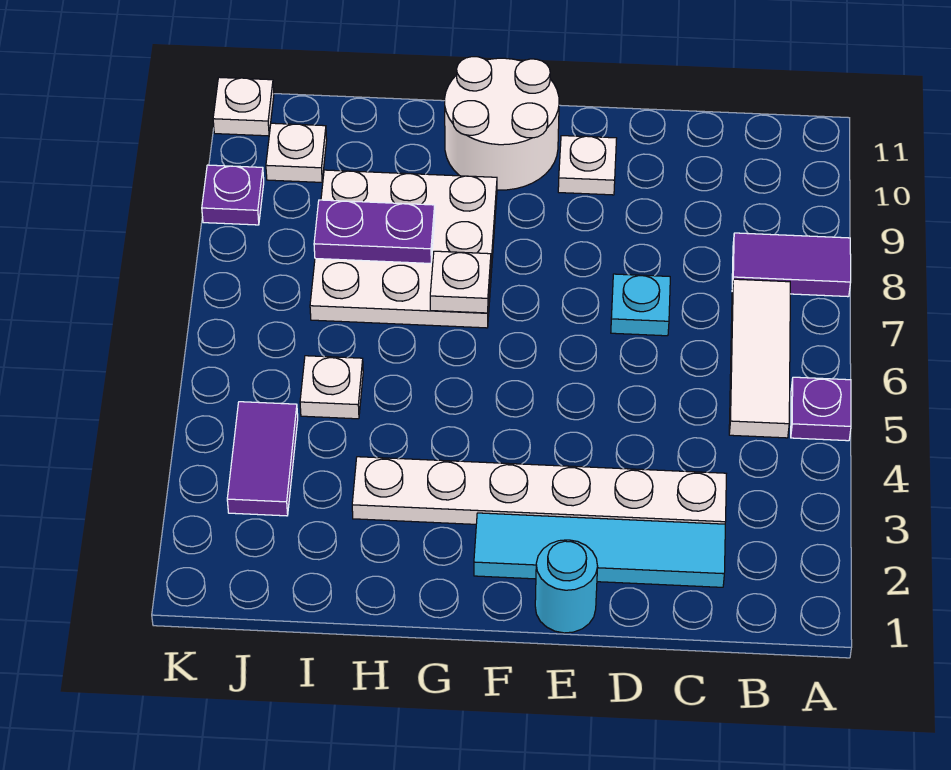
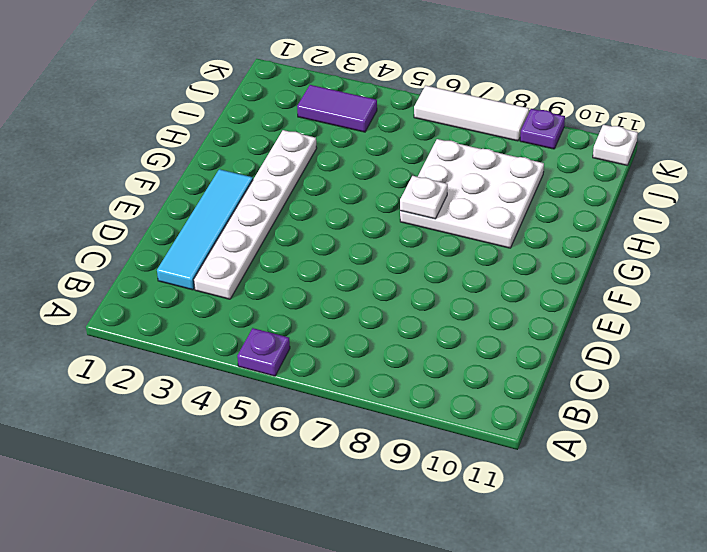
white tile K6:K8 level 1 -> white tile B5:B7 level 1
none -> purple tile A8:B8 level 1
none -> cyan plate D7 level 1
none -> cyan round brick E1 level 1

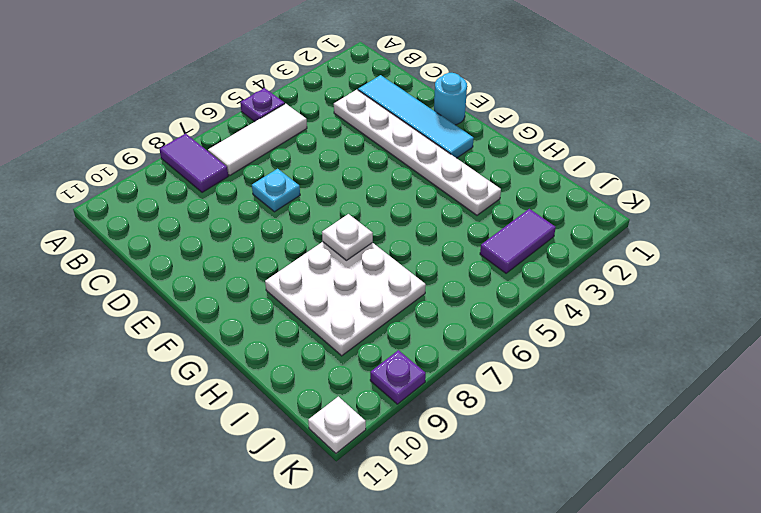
none -> white plate E10 level 1
none -> white round brick F10:G11 level 1
none -> white plate I5 level 1

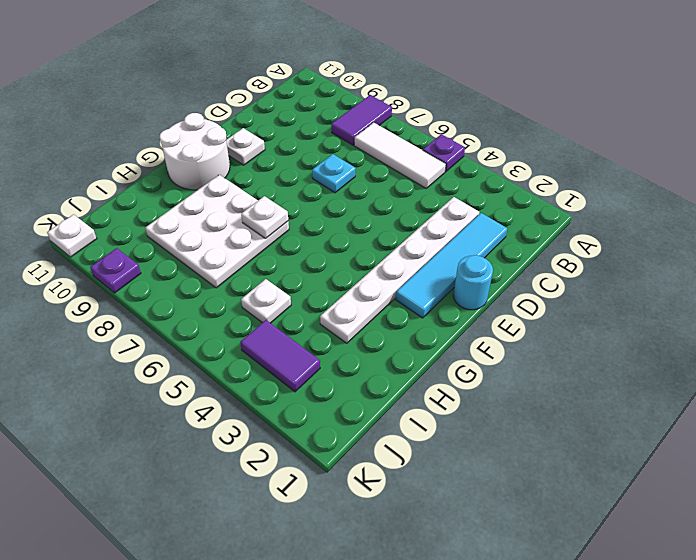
none -> white plate J10 level 1
none -> purple plate H8:I8 level 2

